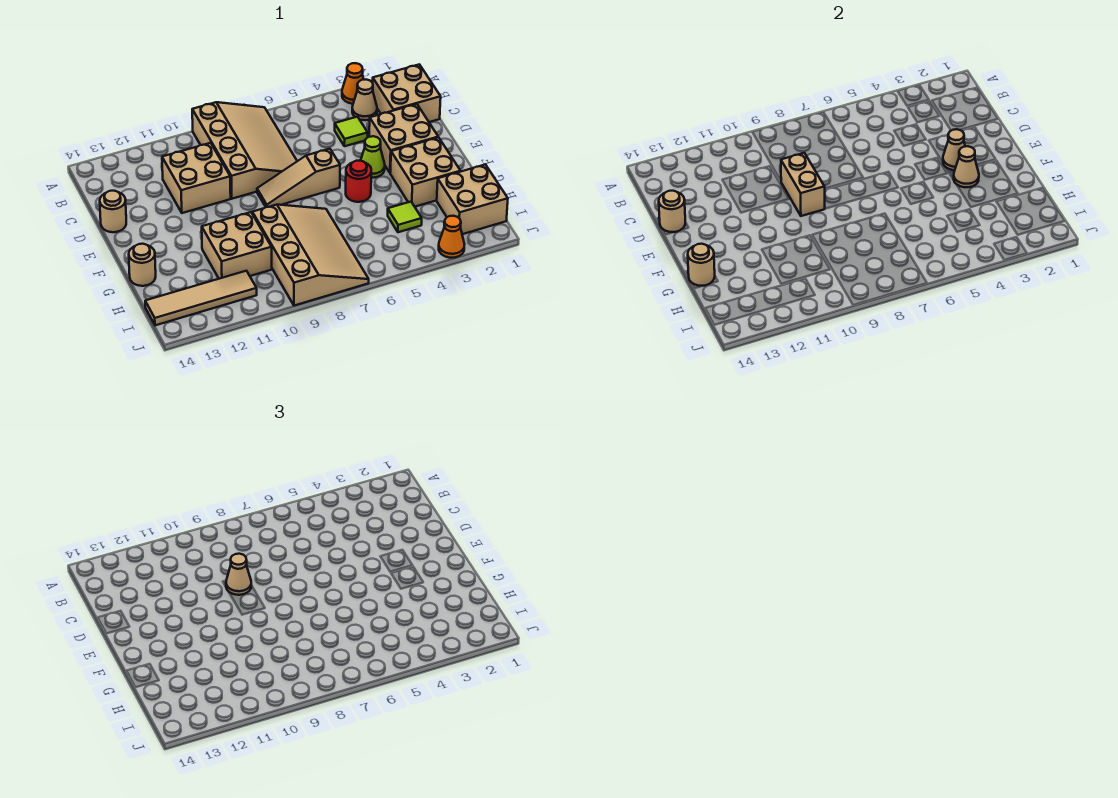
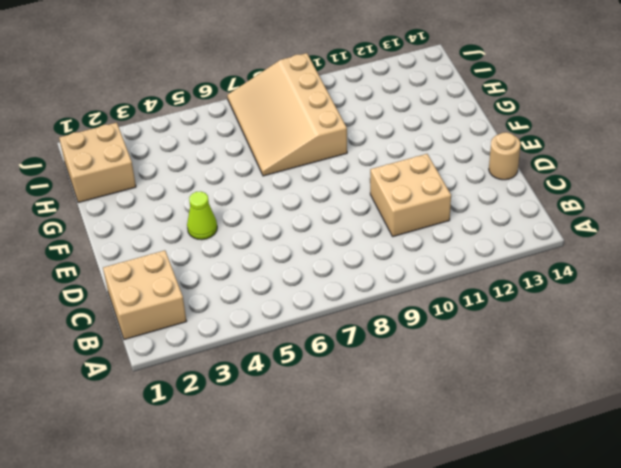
none -> orange cone A3 level 1
none -> tan slope A7:D9 level 1 top 9
none -> tan cone B3 level 1

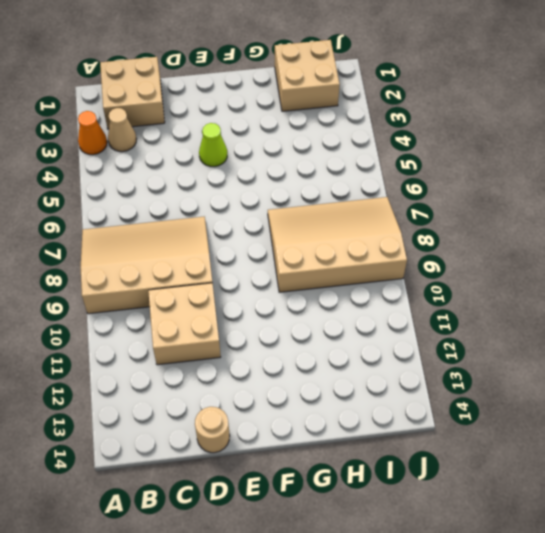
none -> lime tile C4 level 1
none -> tan brick D2:E3 level 1
none -> tan slope E6:E8 level 1 top 6

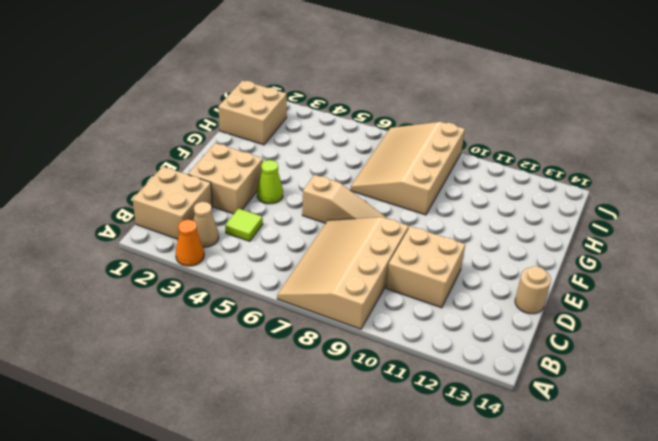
none -> tan brick F2:G3 level 1
none -> red round brick F5 level 1
none -> tan brick G10:H11 level 1

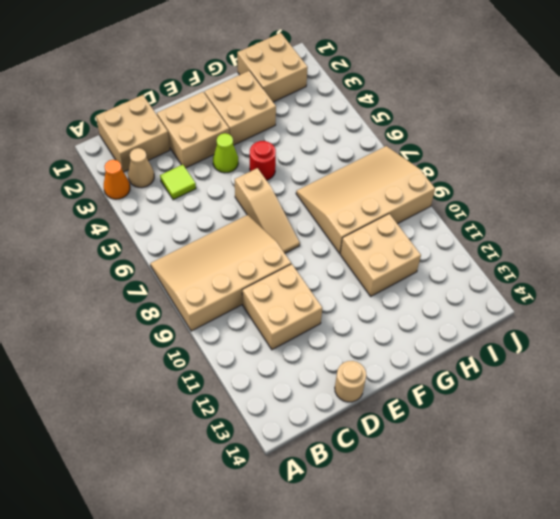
none -> tan round brick G14 level 1
none -> lime tile H4 level 1
none -> tan tile I11:I14 level 1

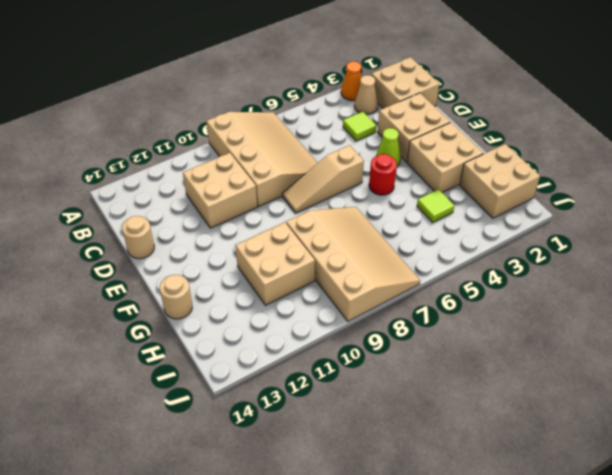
none -> tan tile I11:I14 level 1
none -> orange cone J3 level 1
none -> tan brick D9:E9 level 2

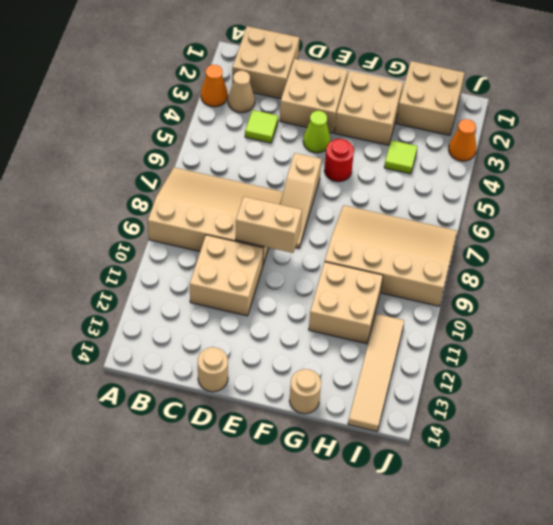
none -> tan round brick D14 level 2
none -> tan cone E3 level 2
none -> tan cone F3 level 2

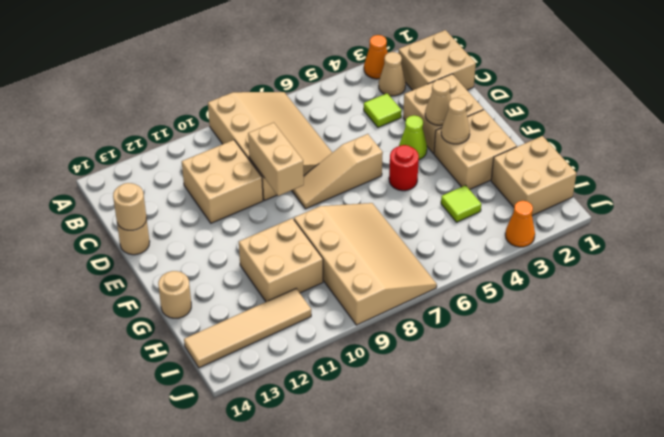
none -> tan round brick G14 level 2
none -> tan cone D9 level 3

